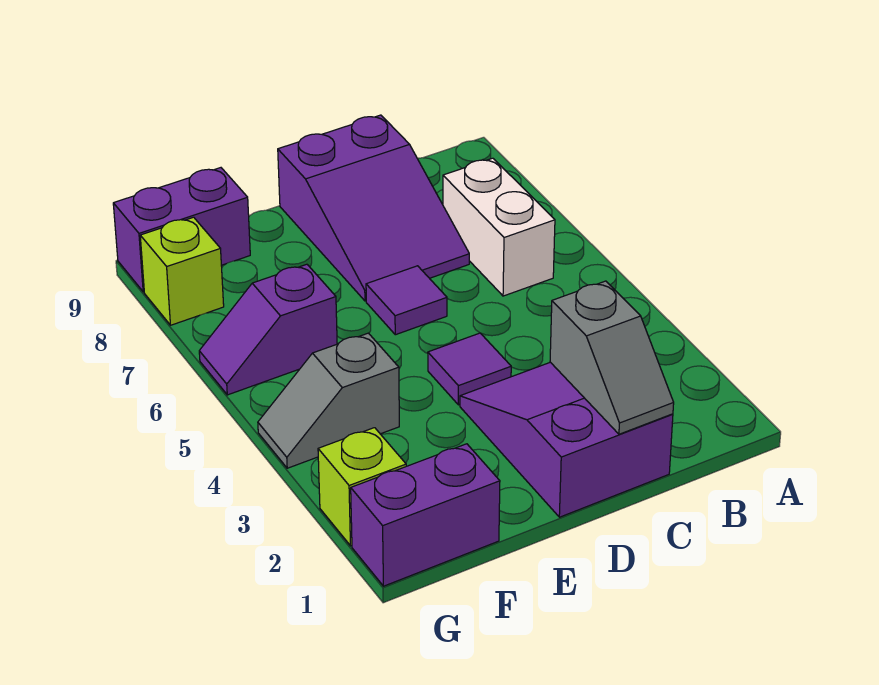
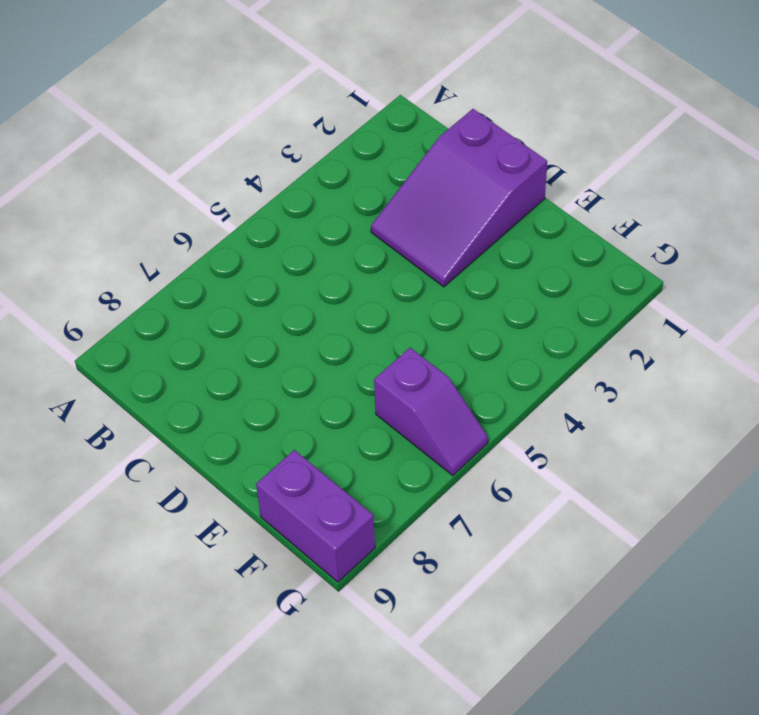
none -> white brick B6:B7 level 1
none -> purple slope C7:D9 level 1 top 9
none -> purple tile D4 level 1

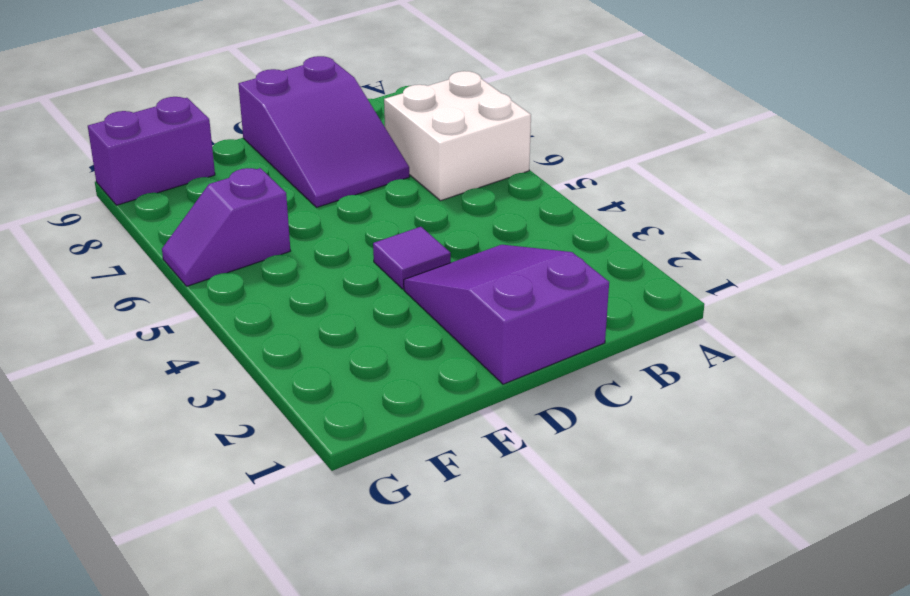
white brick A6:B7 level 1 -> white brick B6:B7 level 1
none -> purple tile D6 level 1
none -> purple brick F1:G1 level 1
none -> grey slope F4:G4 level 1 top F

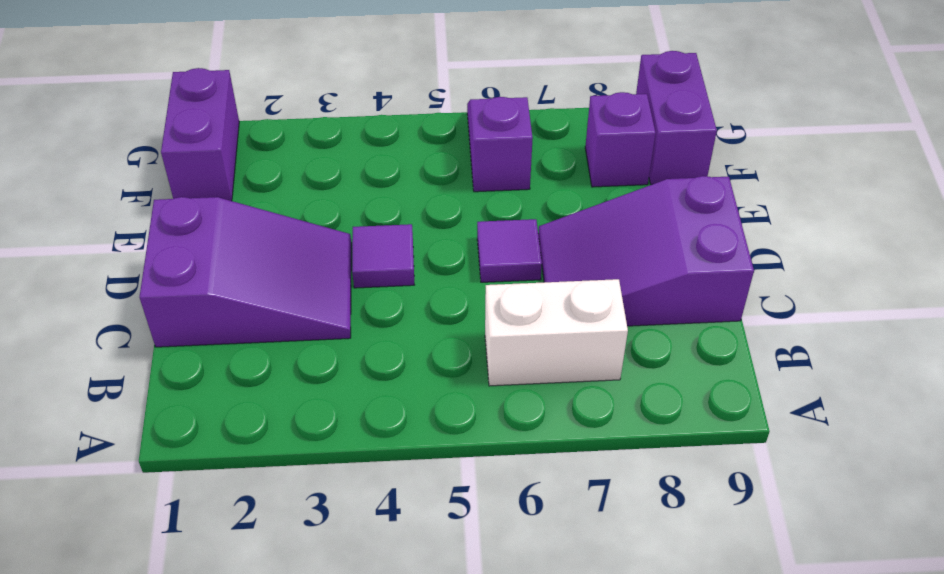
purple brick F8 level 1 -> none
none -> grey slope F4:G4 level 1 top F
none -> lime brick G2 level 1
none -> lime brick G8 level 1

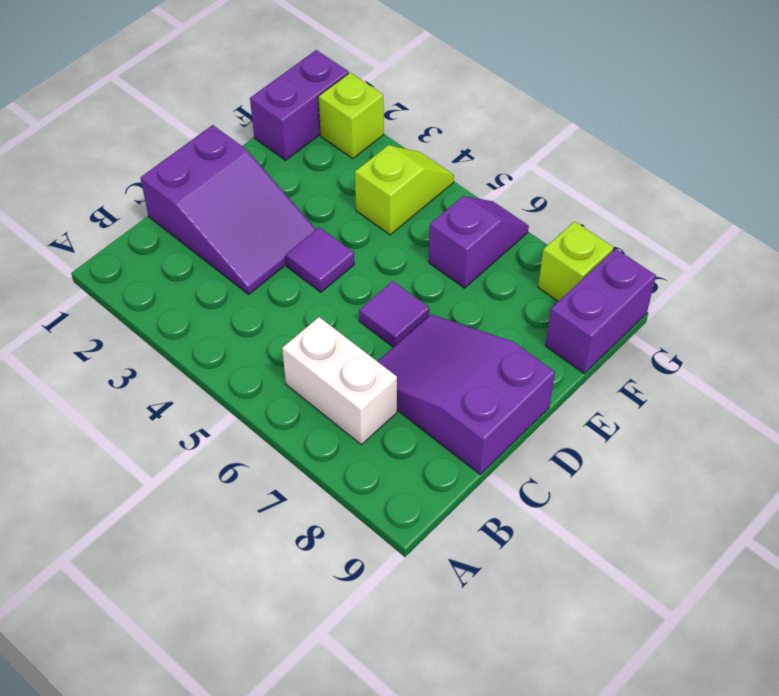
lime slope F4:G4 level 1 top F -> grey slope F4:G4 level 1 top F
none -> grey slope C1:C2 level 2 top 2

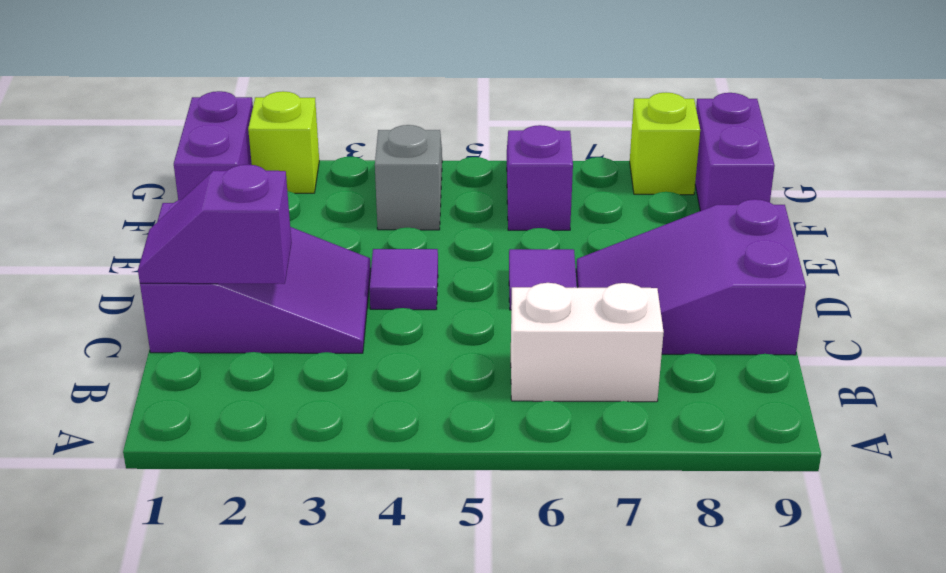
purple slope C1:C2 level 2 top 2 -> grey slope C1:C2 level 2 top 2

